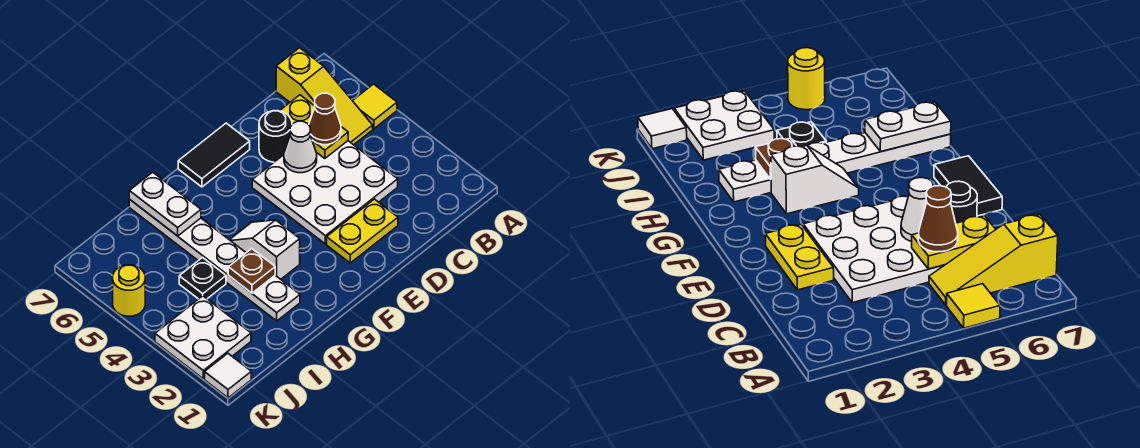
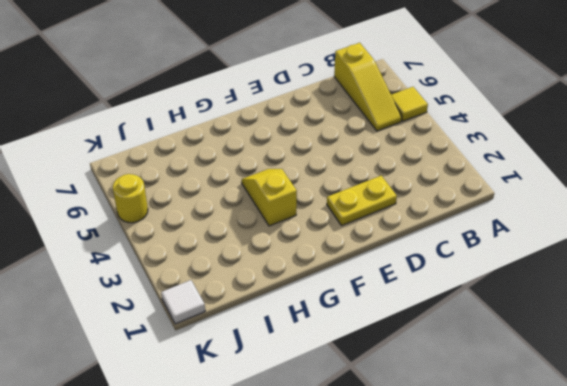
yellow slope G3:G4 level 1 top 3 -> white slope G3:G4 level 1 top 3
none -> white plate C3:E5 level 1
none -> black round brick D6 level 1
none -> black tile E7:F7 level 1

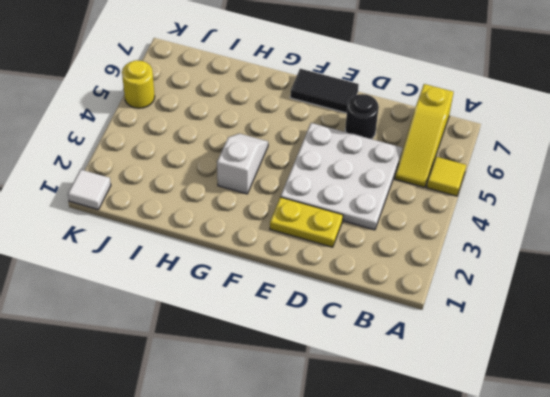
none -> white plate H2:H7 level 1
none -> black plate I4 level 1
none -> white plate J2:K3 level 1

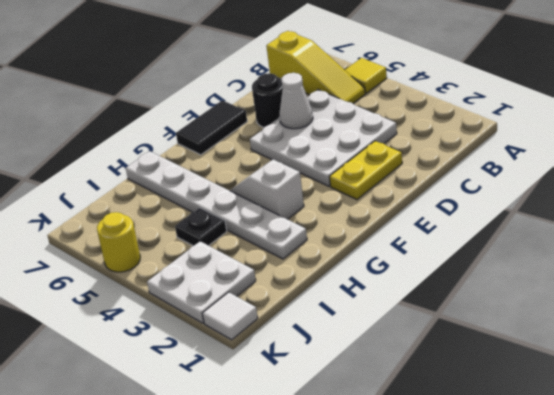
none -> yellow plate C5:C6 level 2
none -> brown plate H3 level 2
none -> white plate H6:H7 level 2

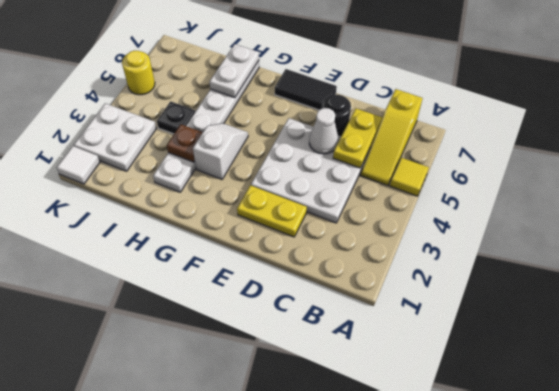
none -> brown cone C5 level 3

